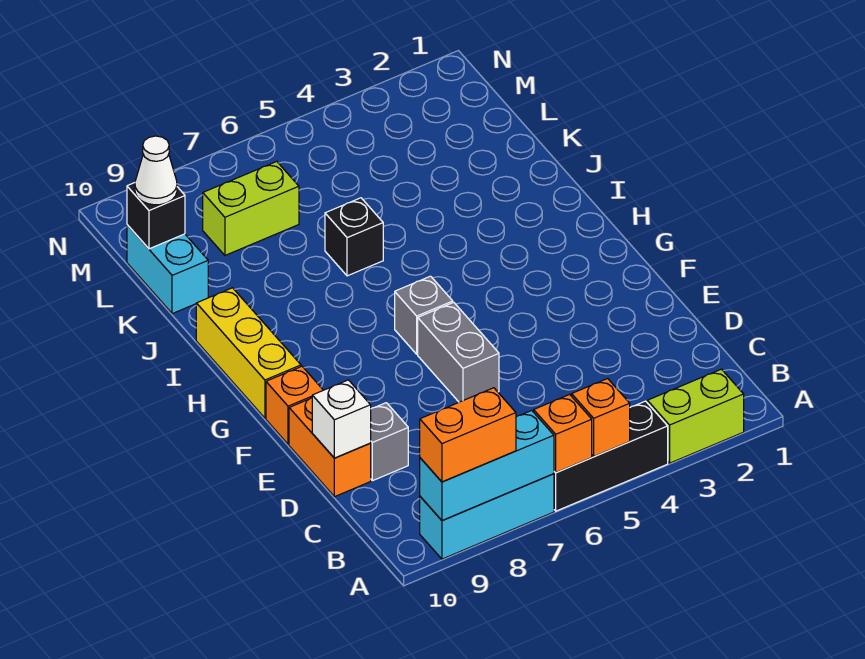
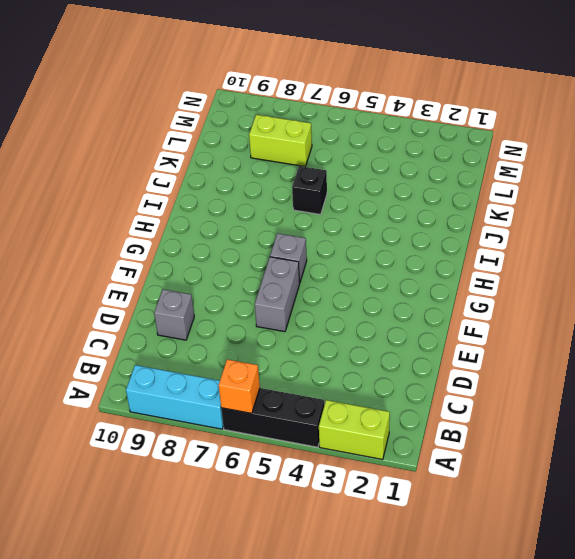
none -> orange brick D10:E10 level 1
none -> orange brick F10 level 1
none -> yellow brick G10:I10 level 1

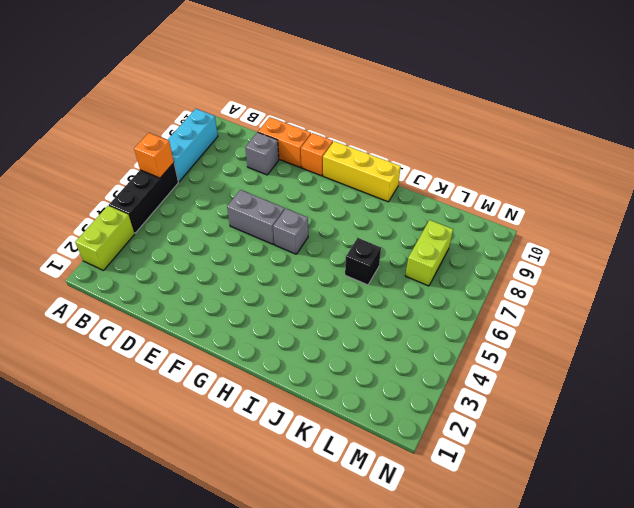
none -> cyan brick K10:L10 level 1
none -> orange brick A5 level 2
none -> cyan brick A7:A9 level 2

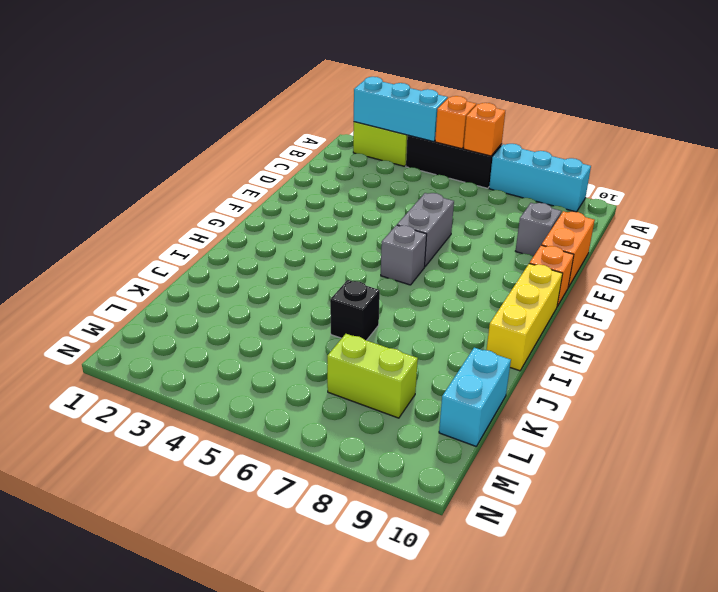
cyan brick A2:A4 level 2 -> cyan brick A7:A9 level 2
none -> white brick D10 level 2
none -> black brick L10 level 2
none -> orange brick A8:A9 level 3

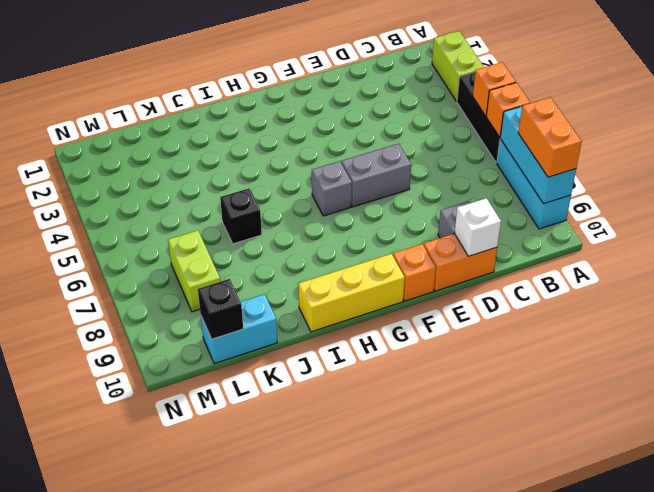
none -> white cone L10 level 3

